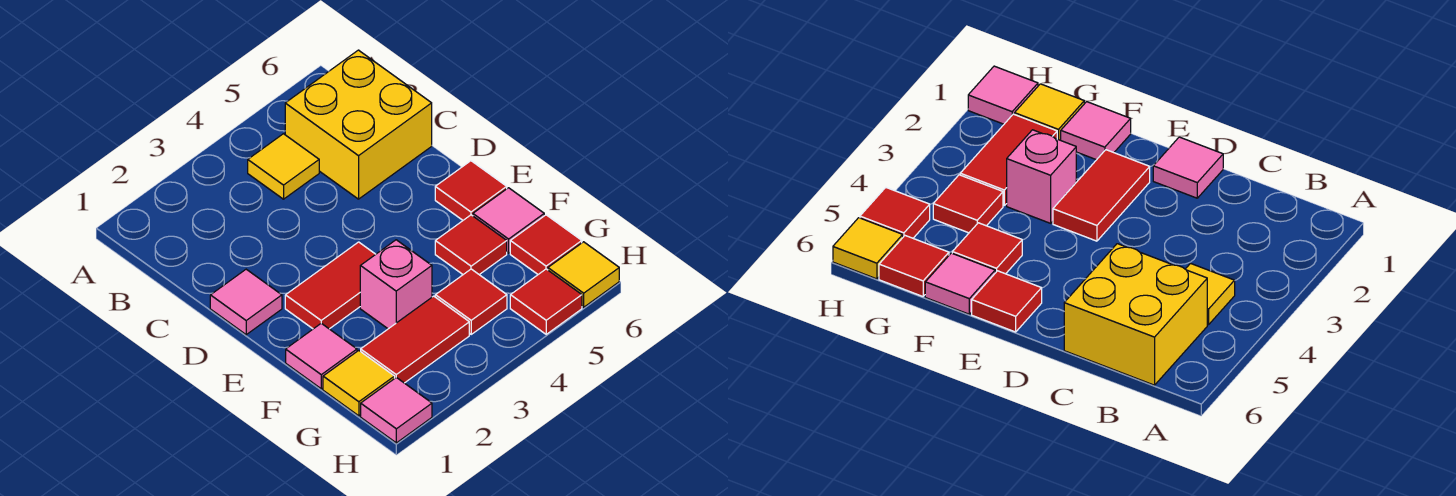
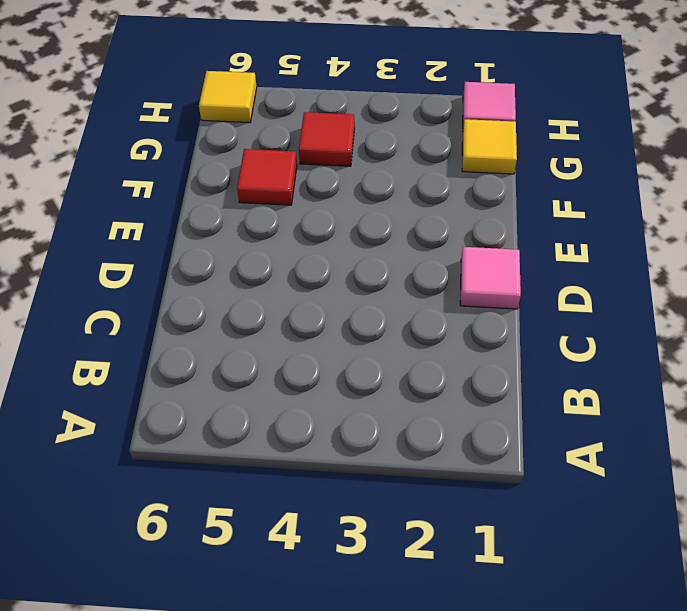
none -> yellow tile B4 level 1
none -> yellow brick B5:C6 level 1
none -> red tile E2:E3 level 1

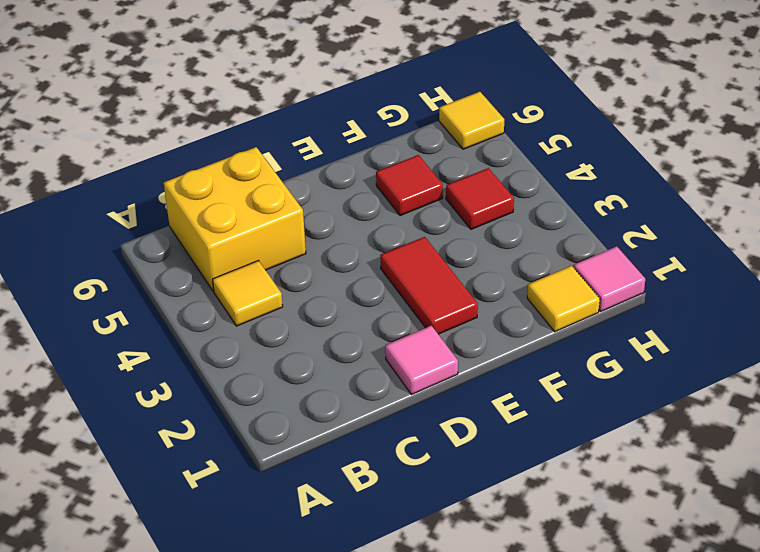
none -> red tile E6 level 1
none -> pink tile F1 level 1
none -> pink brick F3 level 1

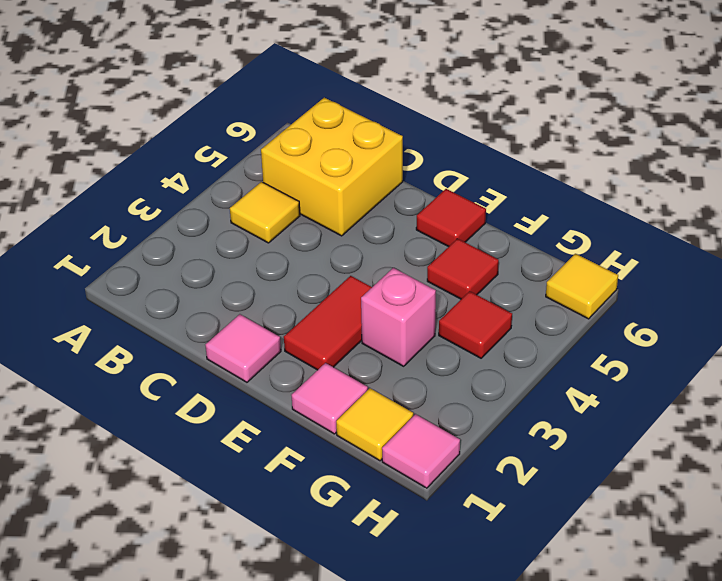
none -> pink tile F6 level 1
none -> red tile G2:G3 level 1
none -> red tile G6 level 1

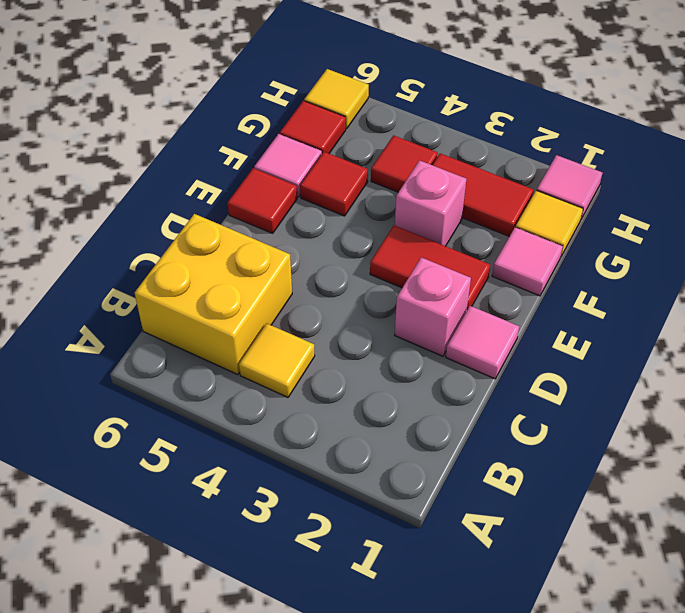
pink brick D2 level 1 -> none
none -> red tile H5 level 1

